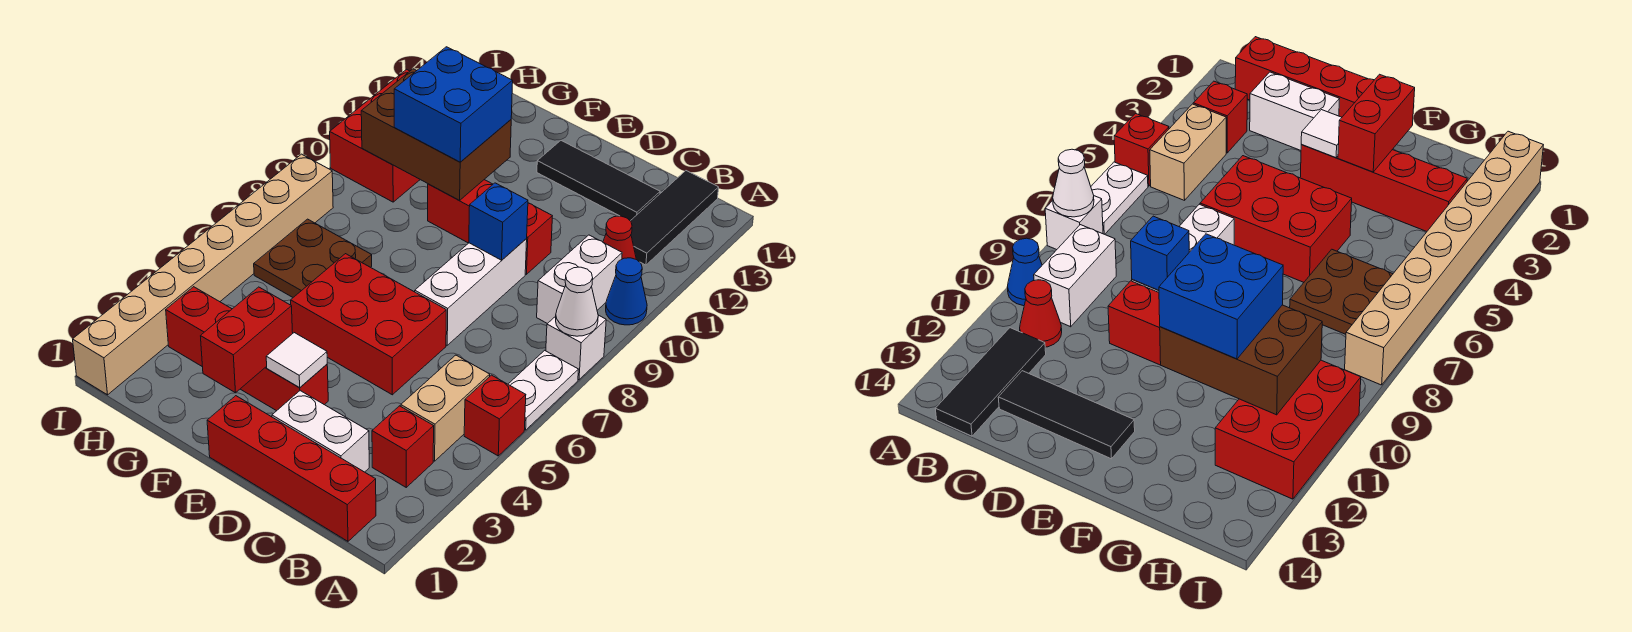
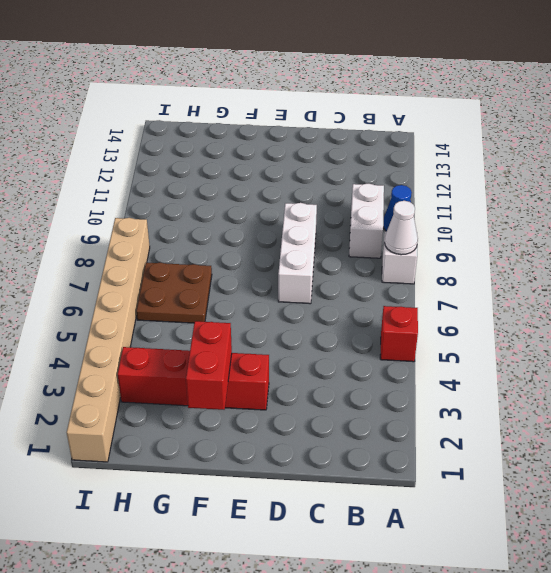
none -> white plate A6:A7 level 1
none -> red brick B1:E1 level 1
none -> red brick B3 level 1

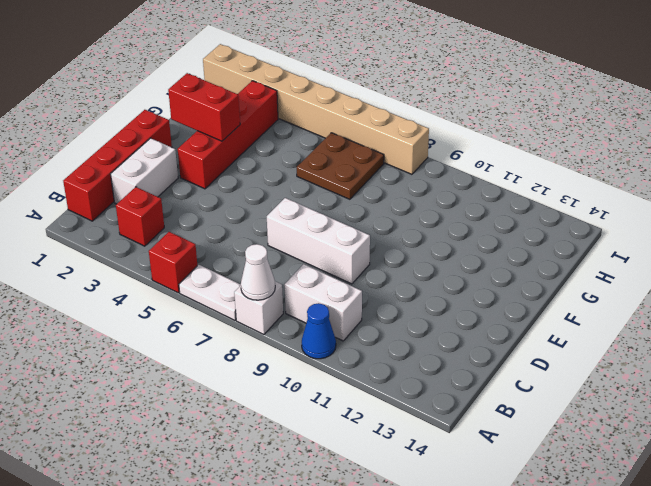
none -> tan brick B4:B5 level 1
none -> red cone B11 level 1
none -> black tile B12:B14 level 1

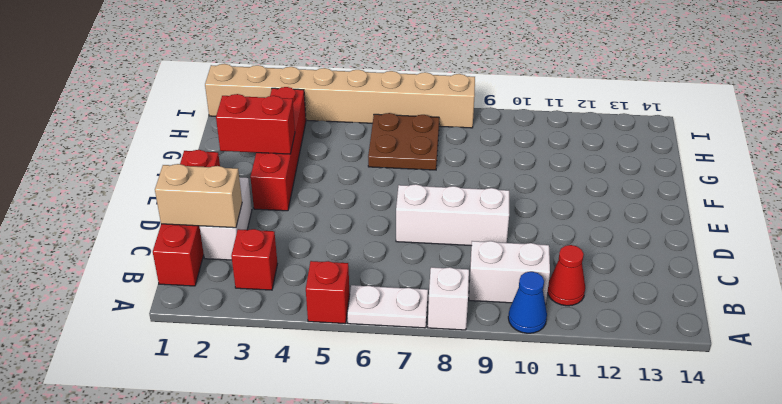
tan brick C1:C2 level 2 -> tan brick B4:B5 level 1
none -> black tile B12:B14 level 1
none -> black tile C13:E13 level 1
none -> red brick D5:F6 level 1

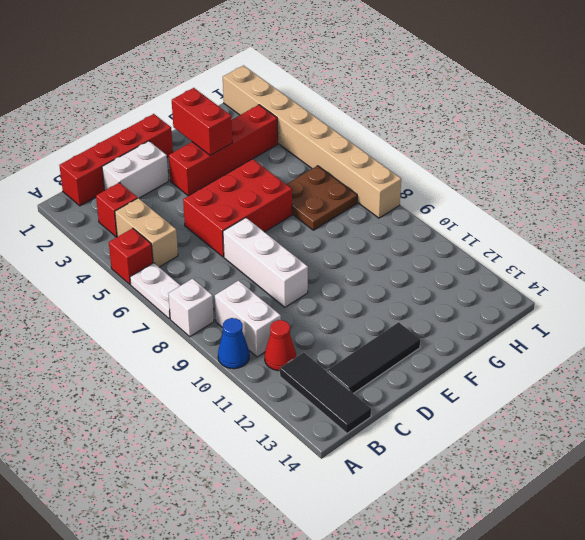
none -> red brick D10:F10 level 1
none -> red brick H10:I12 level 1
none -> white cone A8 level 2

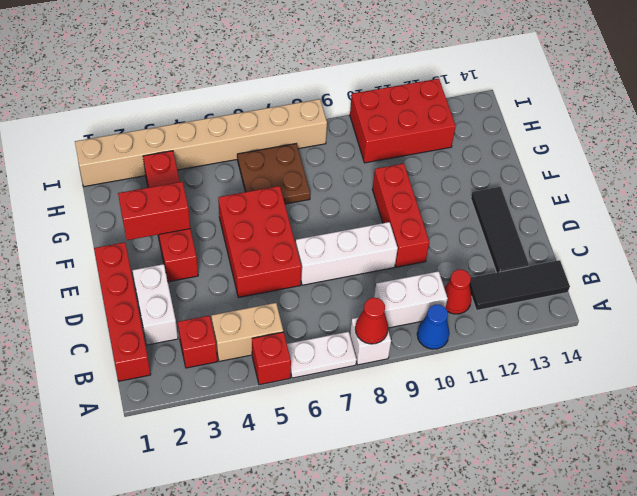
red cone A8 level 2 -> white cone A8 level 2
none -> blue brick D9 level 2
none -> white tile E3 level 2
none -> brown brick F10:H11 level 2

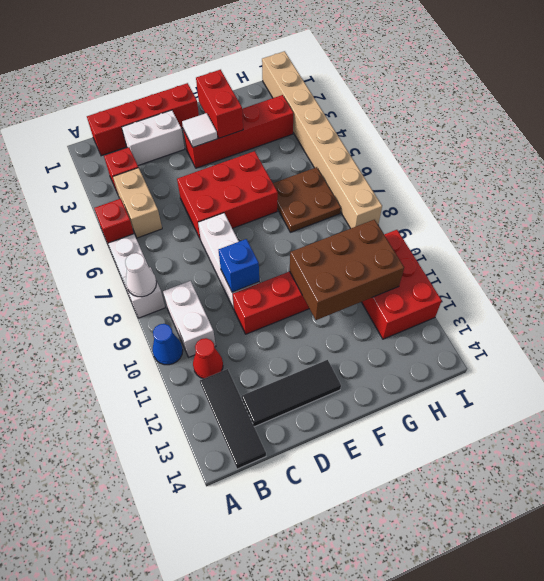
none -> blue brick F10:G11 level 3

